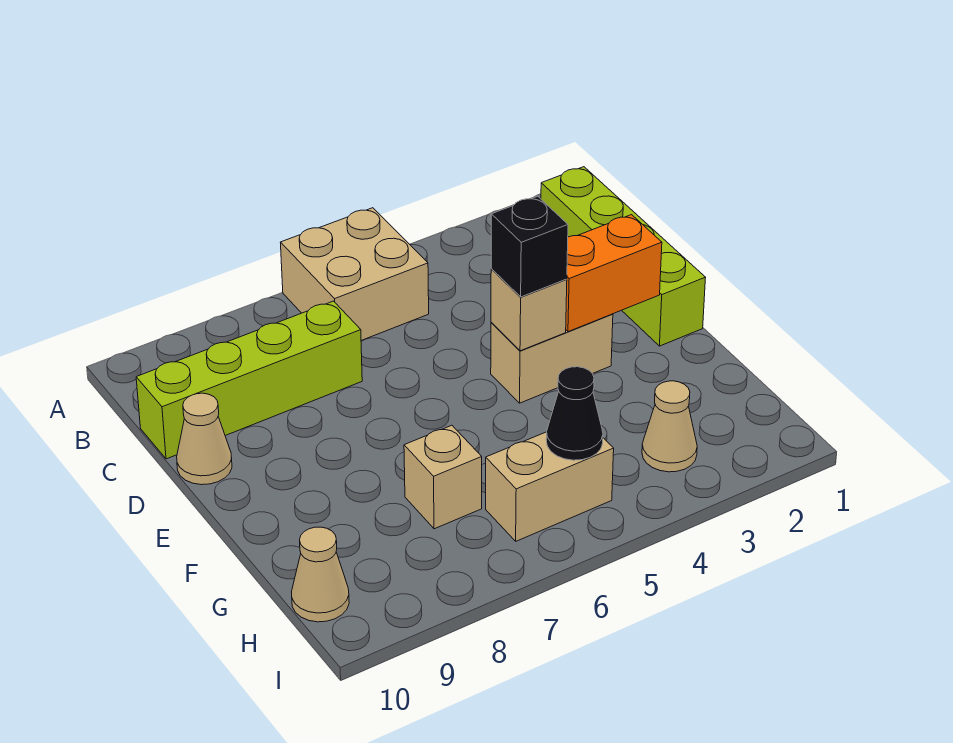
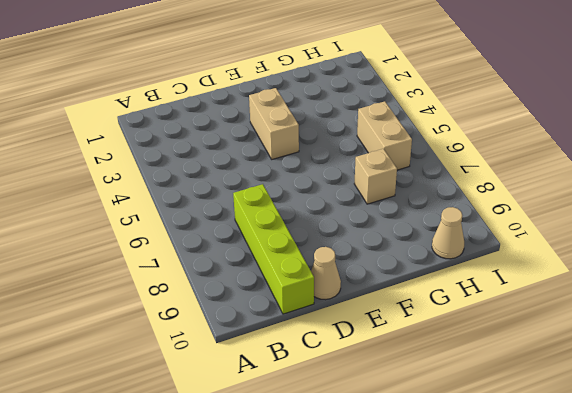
none -> tan brick A5:B6 level 1
none -> lime brick B1:E1 level 1
none -> tan cone H3 level 1

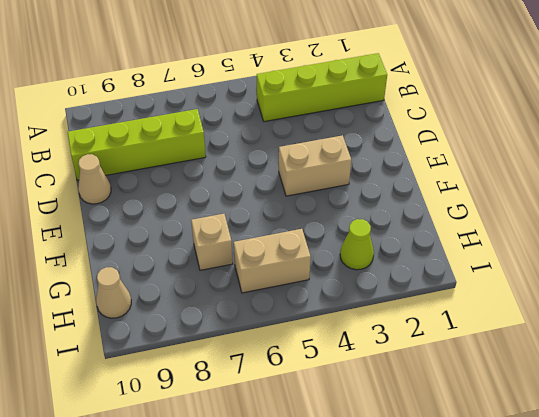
lime brick B1:B4 level 1 -> lime brick B1:E1 level 1
lime cone H3 level 1 -> tan cone H3 level 1
none -> tan brick A5:B6 level 1
none -> orange brick E2:E3 level 2
none -> tan brick E4 level 2

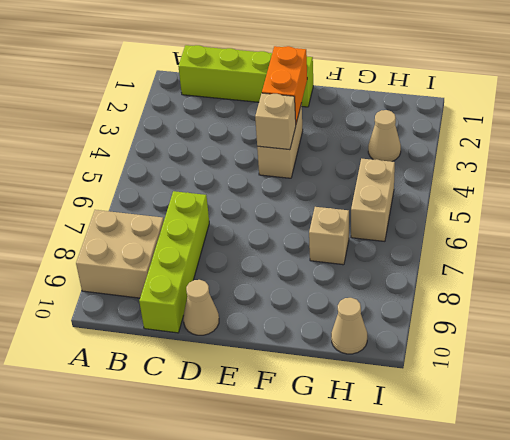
tan brick A8:B9 level 1 -> tan brick A5:B6 level 1
none -> black cone H5 level 2
none -> black brick E4 level 3

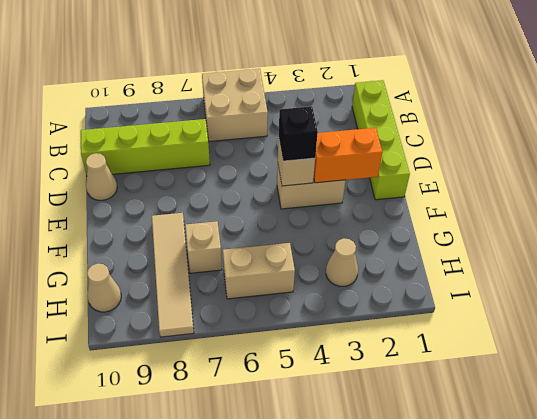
tan tile F8:I8 level 1 -> none
none -> black cone H5 level 2

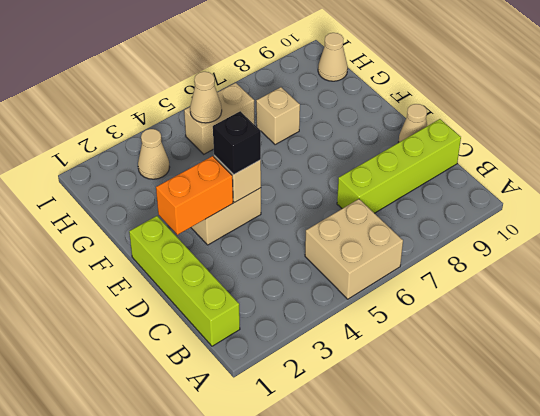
tan cone H5 level 2 -> black cone H5 level 2

